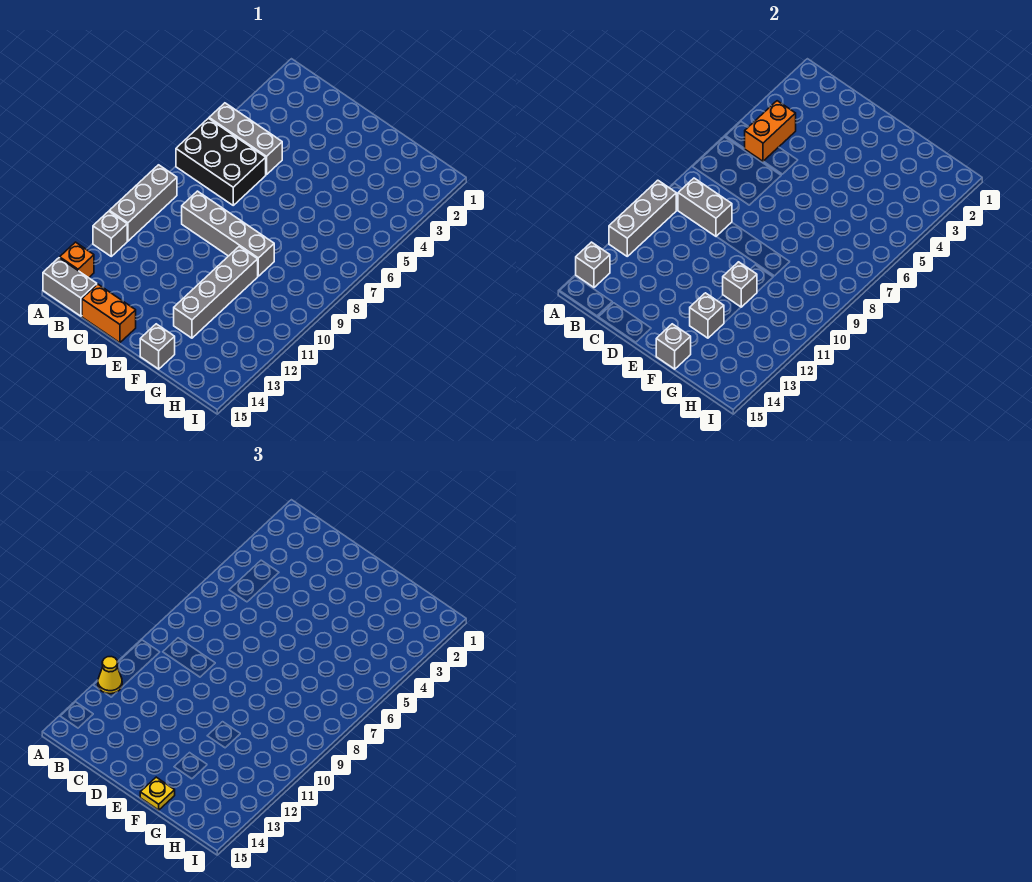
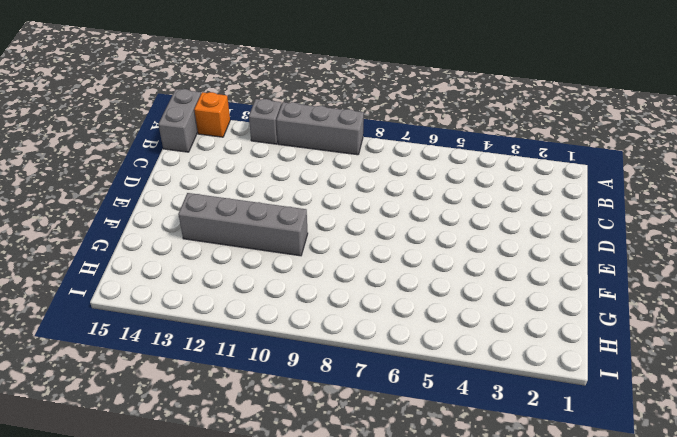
none -> grey brick A5:C5 level 1
none -> black brick A6:C7 level 1
none -> grey brick C9:F9 level 1

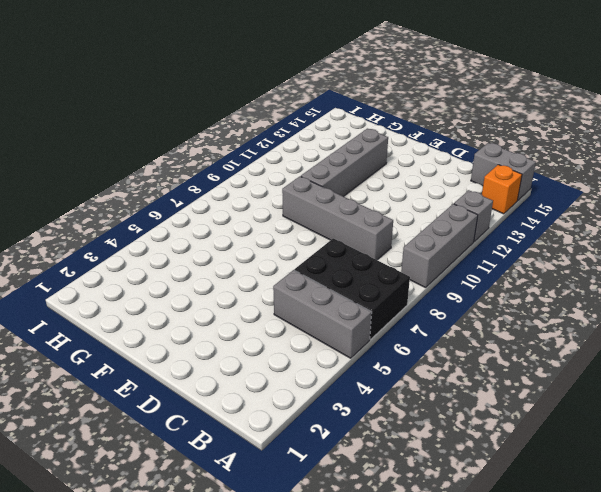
none -> orange brick C15:D15 level 1
none -> grey brick F15 level 1
none -> grey brick A10:A12 level 2

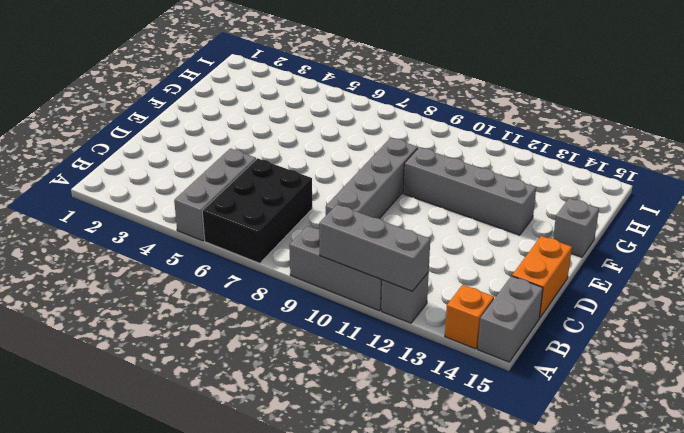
none -> grey brick A14 level 2
none -> orange brick B4:B5 level 2
none -> grey brick B9:C9 level 2

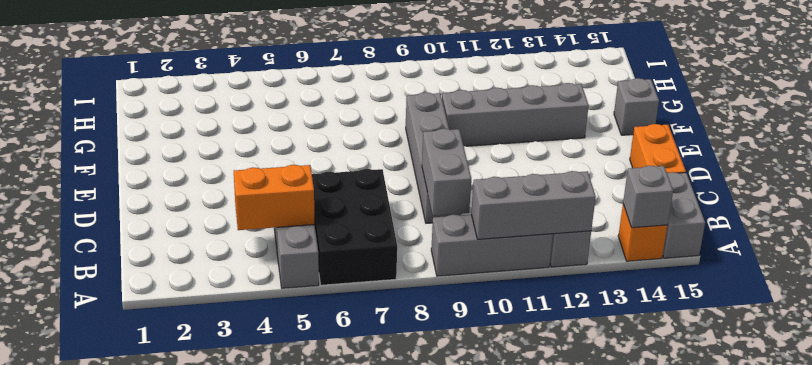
none -> grey brick F11 level 2
none -> grey brick F13 level 2
none -> grey brick F15 level 2

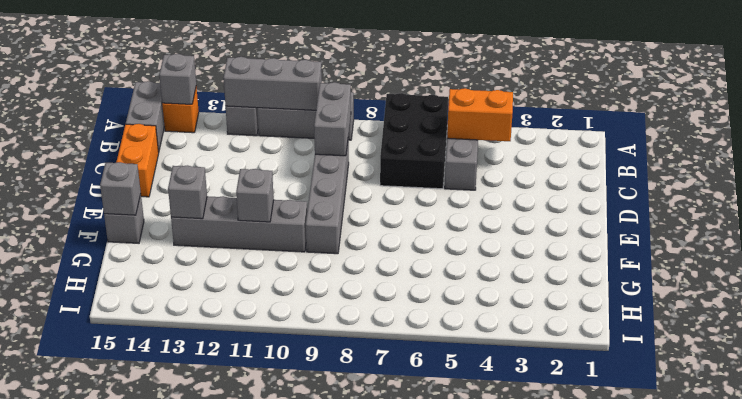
none -> yellow cone A12 level 3
none -> yellow plate F15 level 3

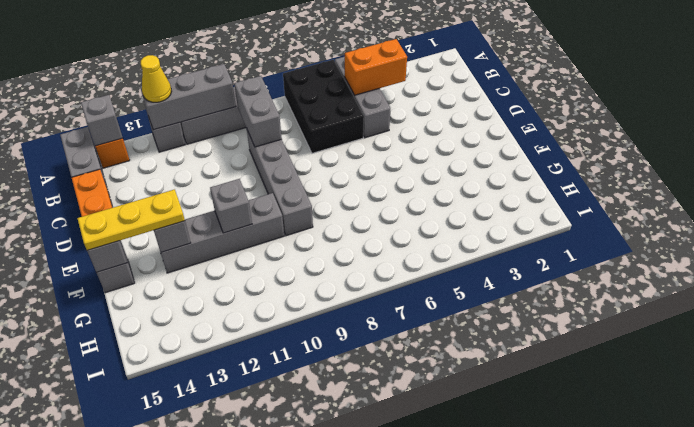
yellow plate F13:F15 level 3 -> yellow plate F15 level 3

